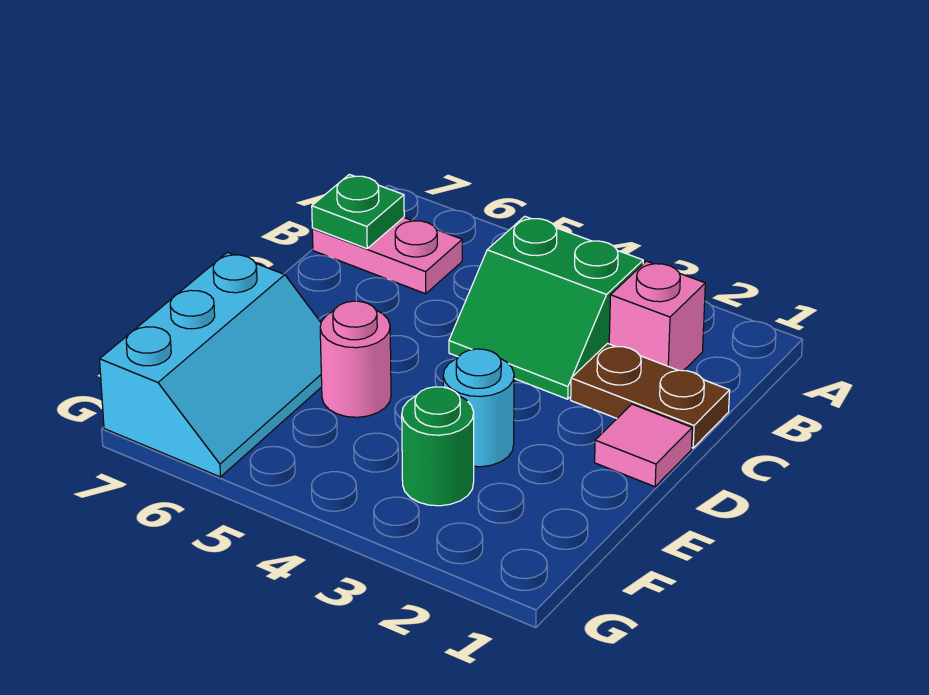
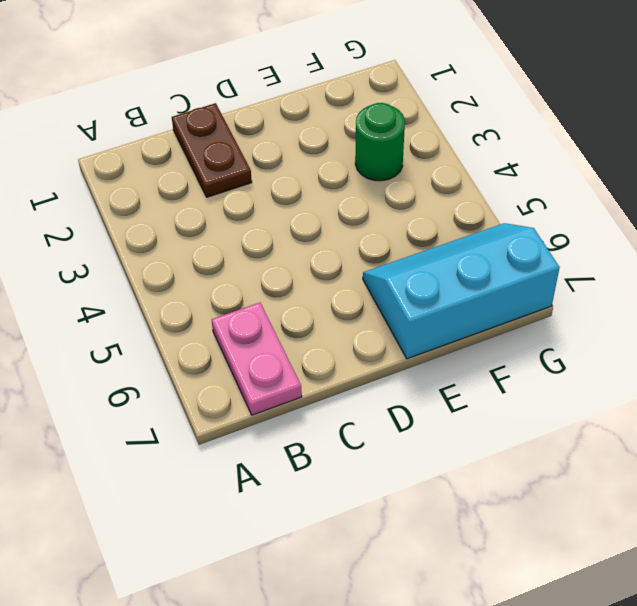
none -> pink brick B2 level 1
none -> green slope B3:C4 level 1 top B

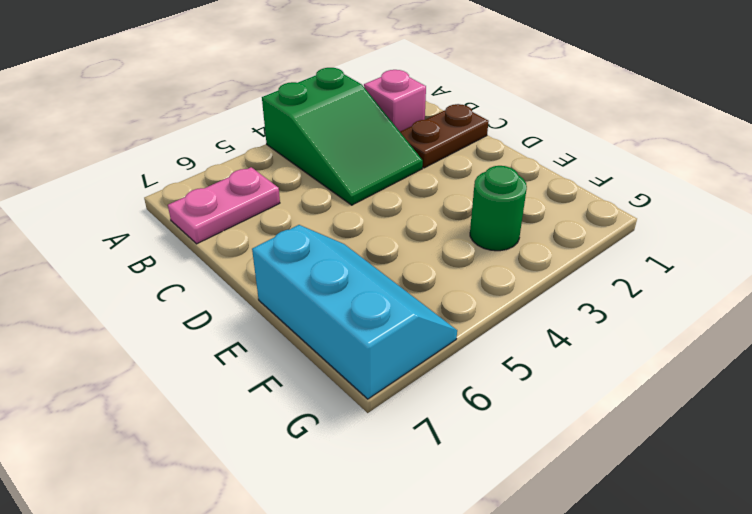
green slope A3:C4 level 1 top A -> green slope B3:C4 level 1 top B
none -> pink tile D1 level 1
none -> cyan round brick E3 level 1

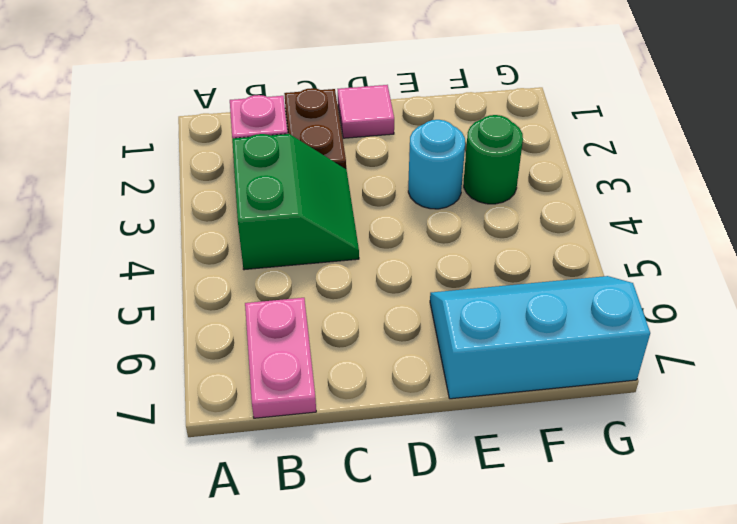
none -> pink round brick E5 level 1
none -> green plate B7 level 2

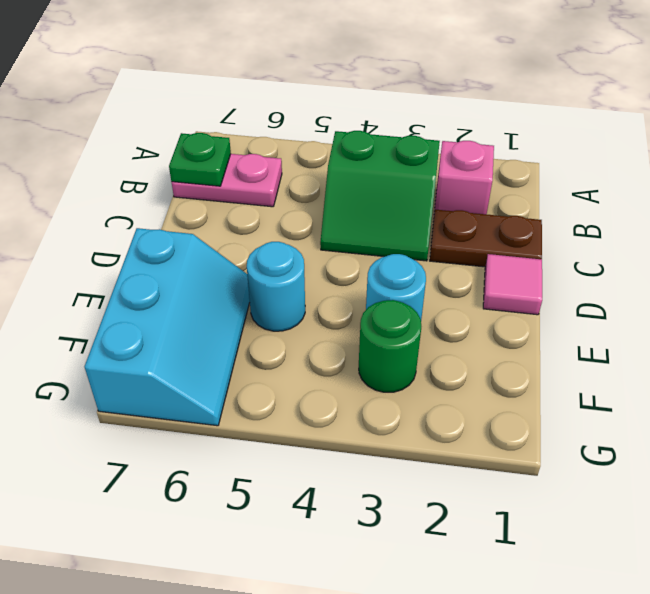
cyan round brick E5 level 1 -> pink round brick E5 level 1

